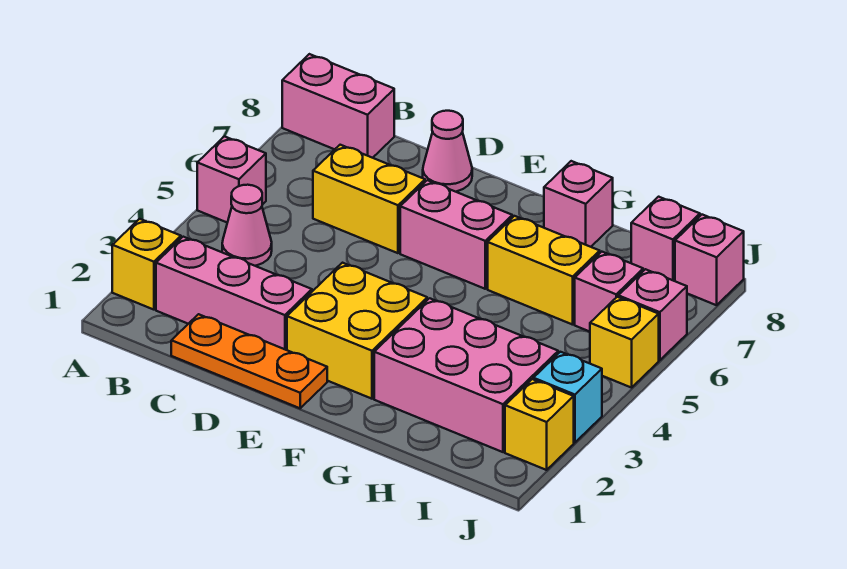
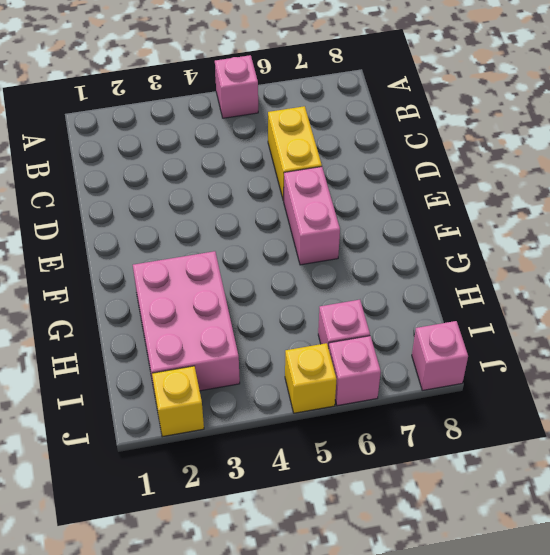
none -> yellow brick A2 level 1
none -> pink brick A8:B8 level 1
none -> pink brick B2:D2 level 1

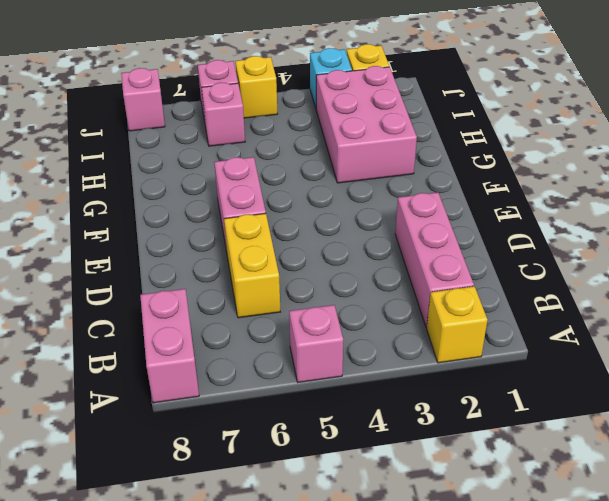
none -> pink cone B4 level 1
none -> orange plate C1:E1 level 1
none -> pink cone D8 level 1

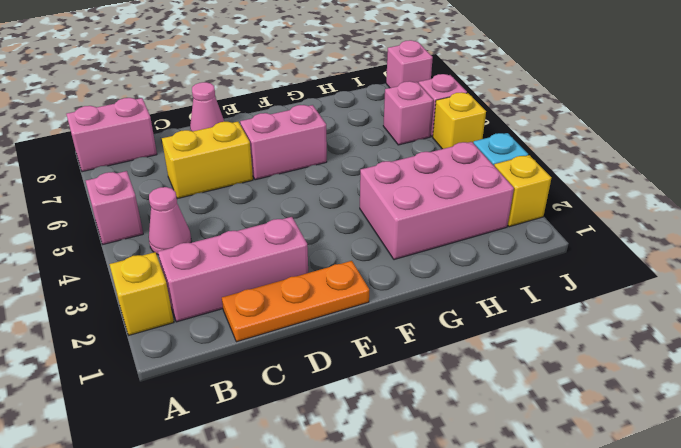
none -> yellow brick E2:F3 level 1
none -> yellow brick G6:H6 level 1
none -> pink brick G8 level 1

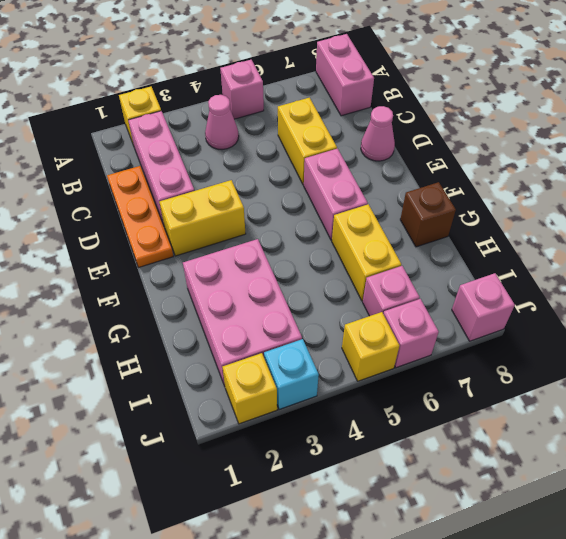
yellow brick E2:E3 level 1 -> yellow brick E2:F3 level 1
brown brick G8 level 1 -> pink brick G8 level 1
none -> pink brick I8 level 1

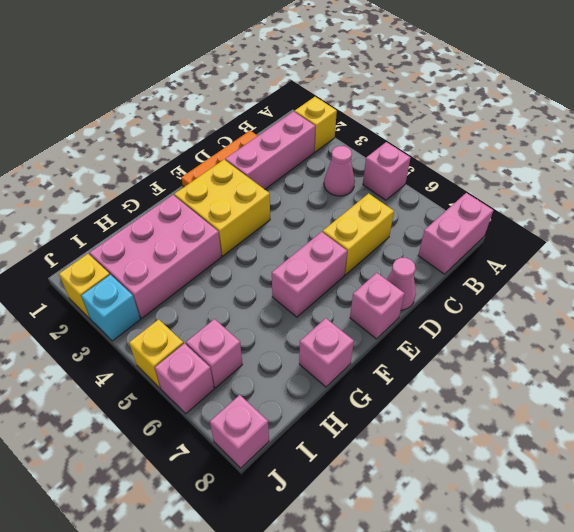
pink brick E8 level 1 -> pink brick I8 level 1
none -> yellow brick G6:H6 level 1

